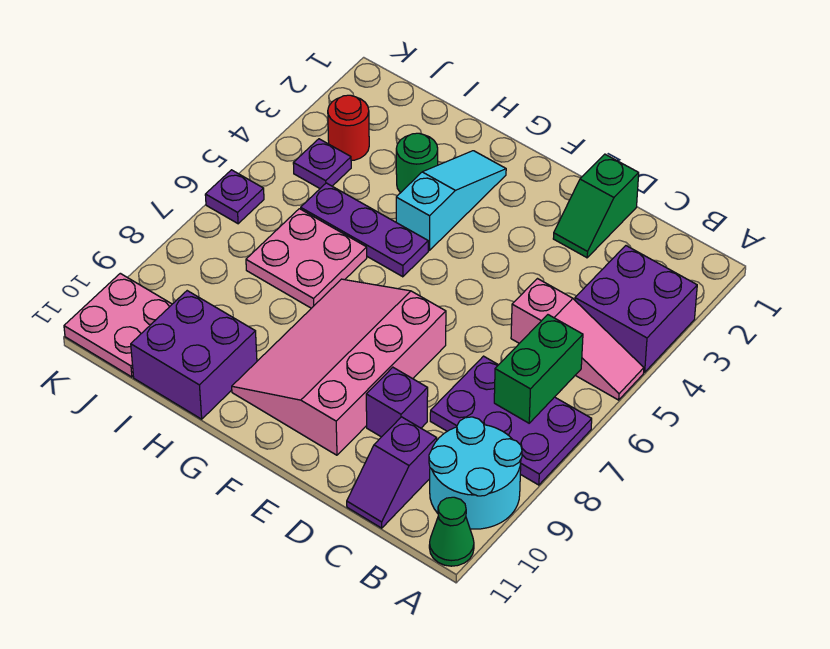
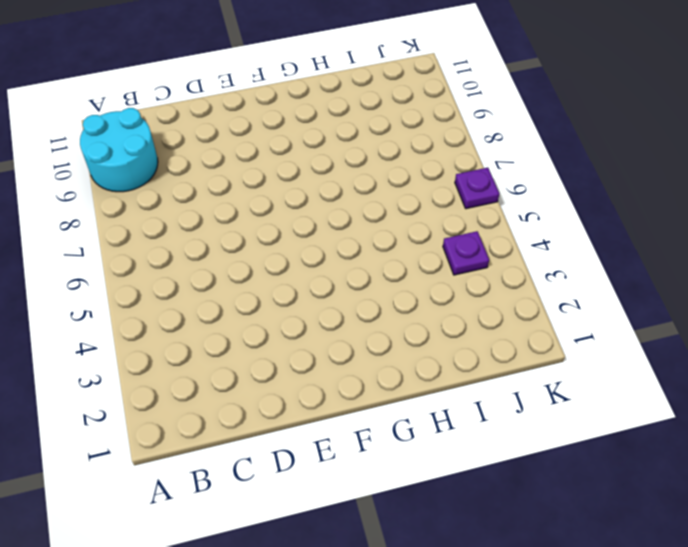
none -> purple brick A3:B4 level 1
none -> pink slope A5:C5 level 1 top C
none -> purple plate A7:C8 level 1

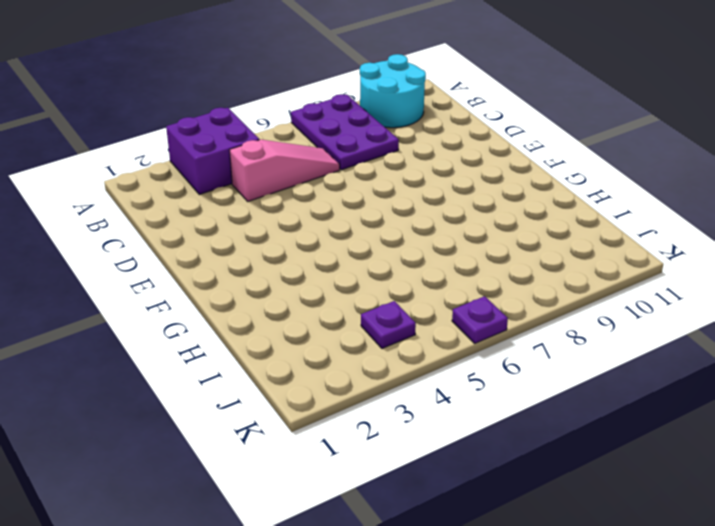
pink slope C4:C6 level 1 top 4 -> pink slope A5:C5 level 1 top C
none -> green cone A11 level 1
none -> purple slope C10:C11 level 1 top 10
none -> green slope D1:D2 level 1 top 1

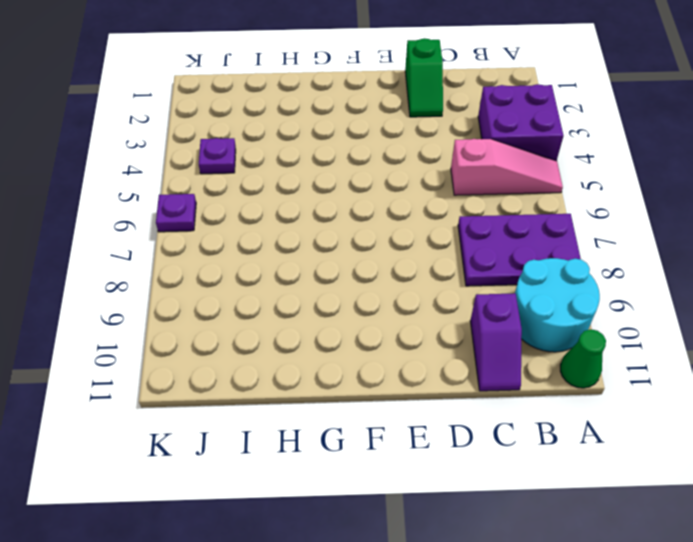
none -> purple brick D9 level 1
none -> pink slope E7:G10 level 1 top E
none -> cyan slope G2:G4 level 1 top 4

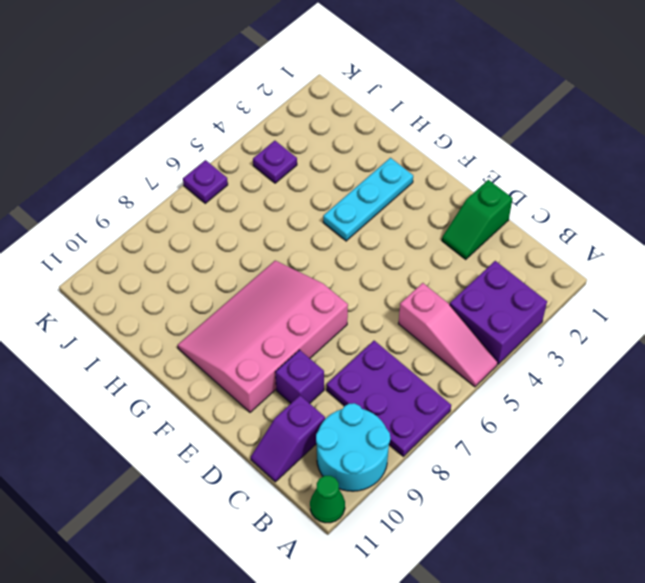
cyan plate G2:G4 level 1 -> cyan slope G2:G4 level 1 top 4
none -> purple plate G5:I5 level 1
none -> green round brick H3 level 1
none -> pink plate H6:I7 level 1

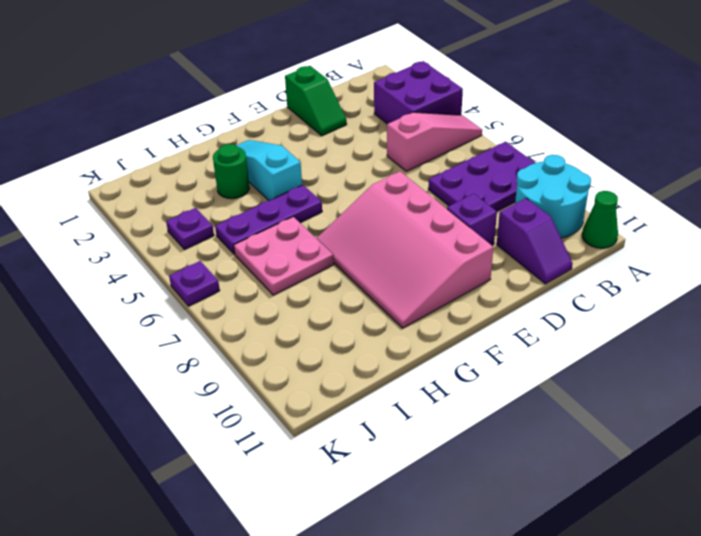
none -> purple brick H10:I11 level 1
none -> red round brick J3 level 1
none -> pink plate J10:K11 level 1

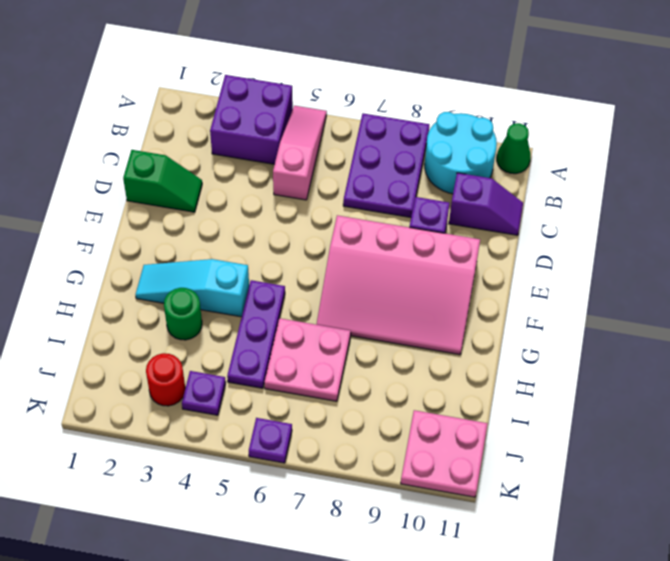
none -> purple brick H10:I11 level 1
none -> green brick B6:B7 level 2

